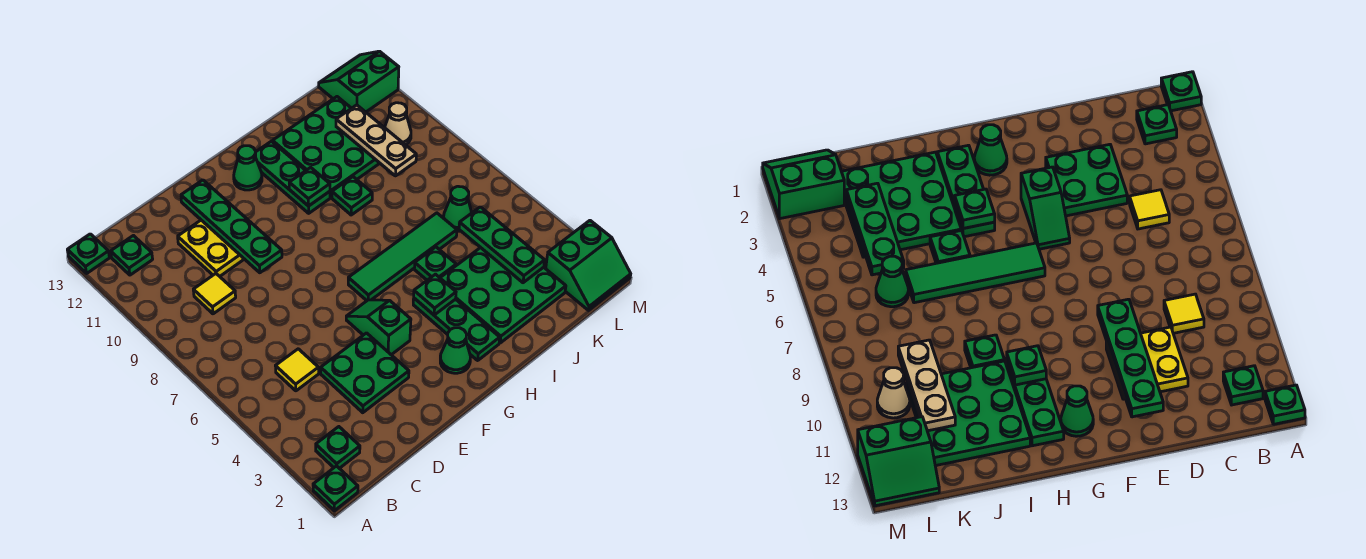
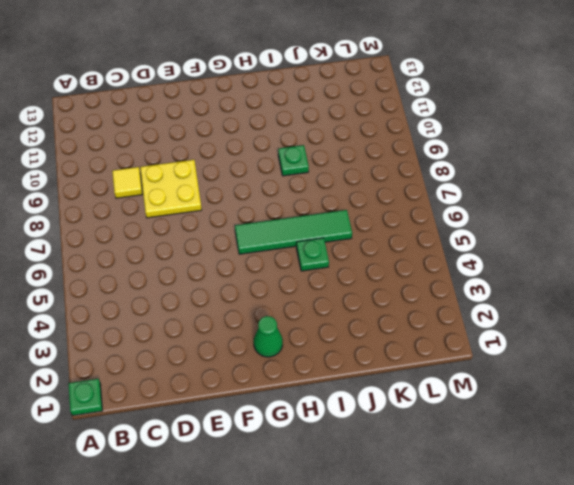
yellow plate D8:E9 level 1 -> yellow plate D10:E11 level 1
none -> green plate A13 level 1
none -> green plate B2 level 1
none -> green plate B12 level 1

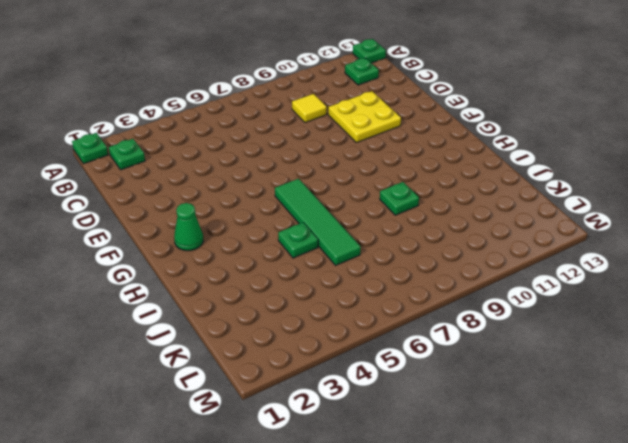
none -> yellow tile C5 level 1
none -> green plate D3:E4 level 1
none -> green slope F4:F5 level 1 top 4

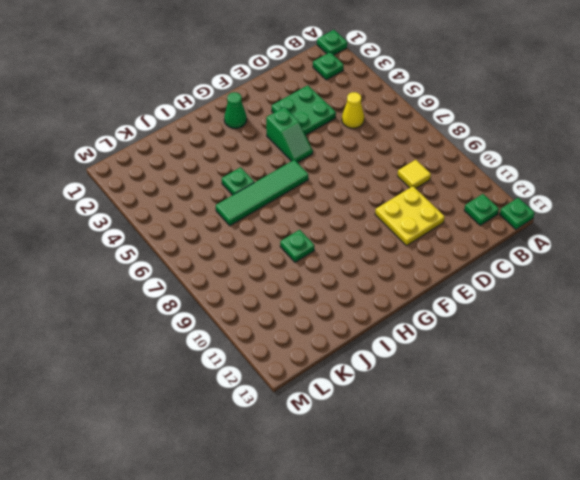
yellow cone C5 level 1 -> yellow tile C5 level 1
none -> green cone G12 level 1
none -> green plate H2:H4 level 1
none -> green plate H10:H12 level 1

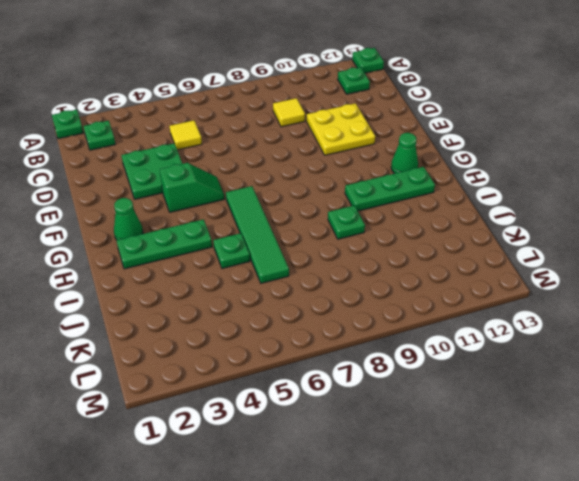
none -> green plate I2:K4 level 1
none -> green plate I10:K12 level 1
none -> green cone K6 level 1

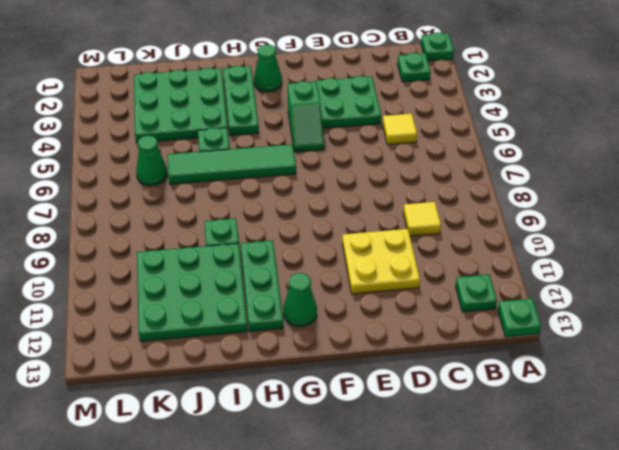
none -> green slope L1:M2 level 1 top 2
none -> tan cone L10 level 1
none -> green slope L12:M13 level 1 top 12

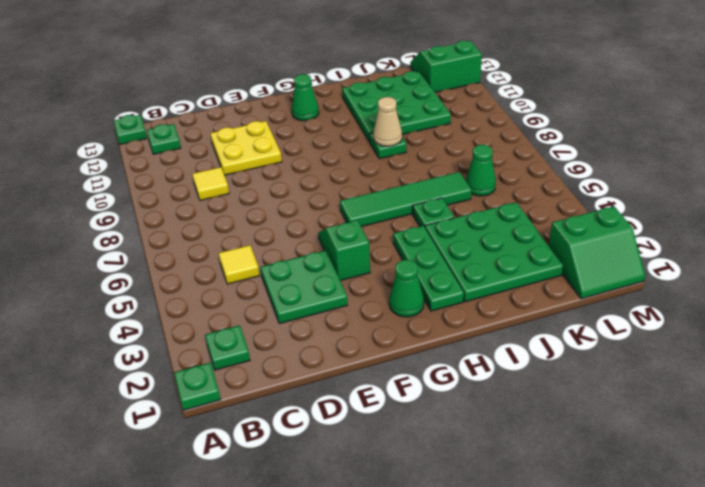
tan cone I9 level 2 -> tan cone L10 level 1
none -> green plate H10:H12 level 1
none -> green plate E9:E12 level 2
none -> green plate H4 level 2

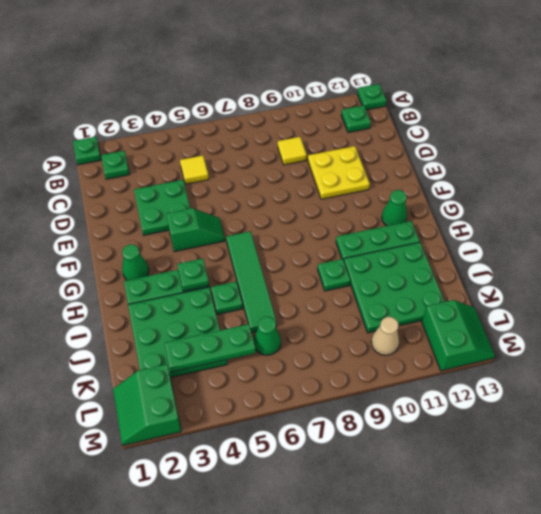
none -> green plate E9:E12 level 2
none -> green plate H10 level 2
none -> tan plate K9:K11 level 2

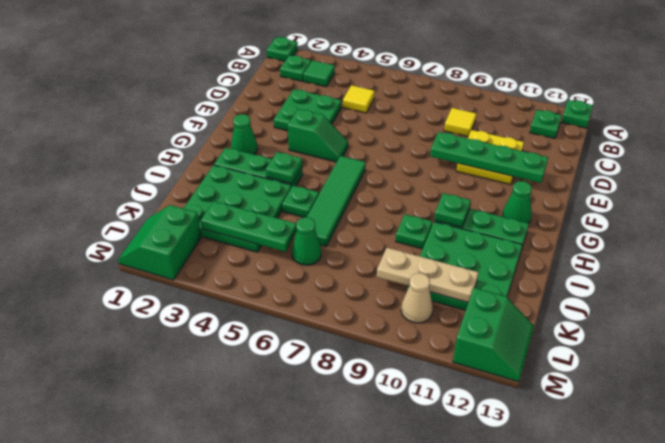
green tile B3 level 1 -> none

